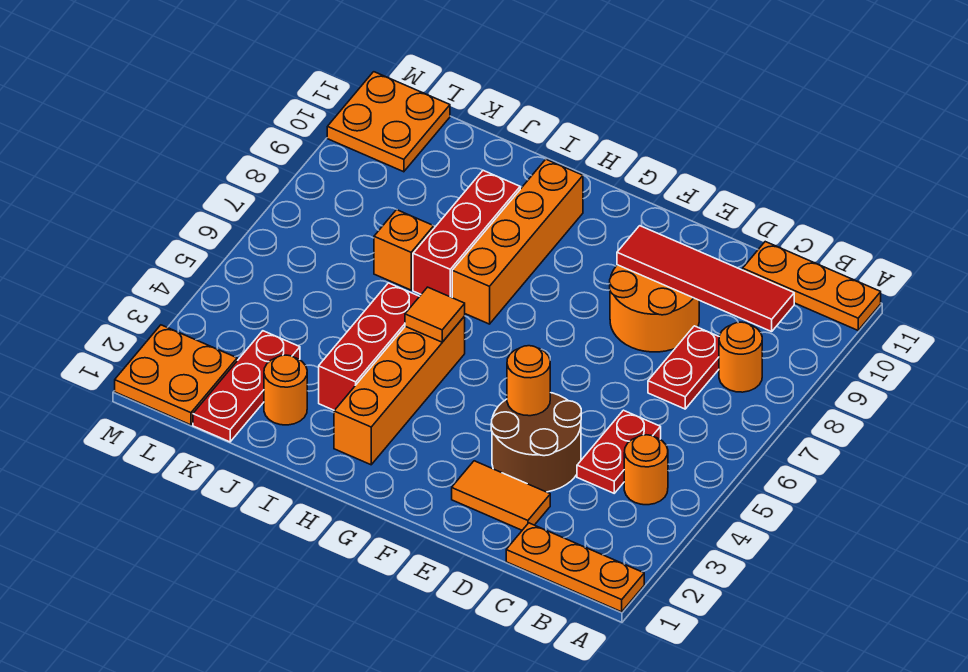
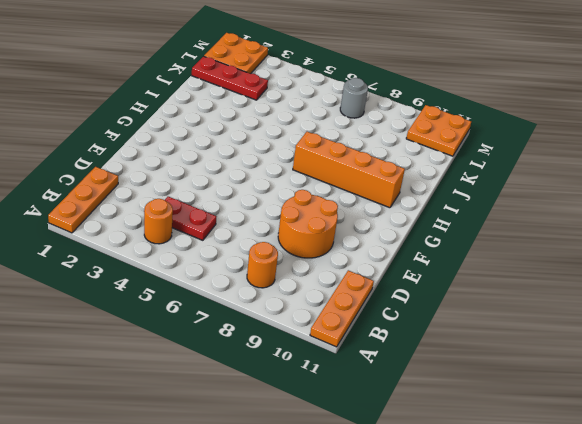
grey round brick L7 level 1 -> none
none -> red plate C7:C8 level 1
none -> orange tile D2:E2 level 1
none -> brown round brick D3:E4 level 1

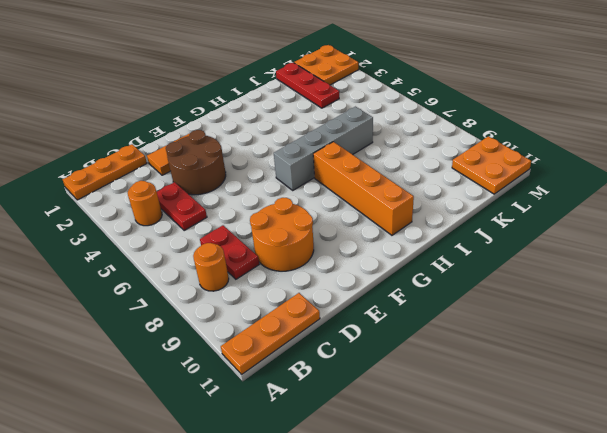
grey brick G6:J6 level 1 -> none
none -> orange brick H2:H5 level 1
none -> red brick I3:I5 level 1
none -> red brick I7:I9 level 1

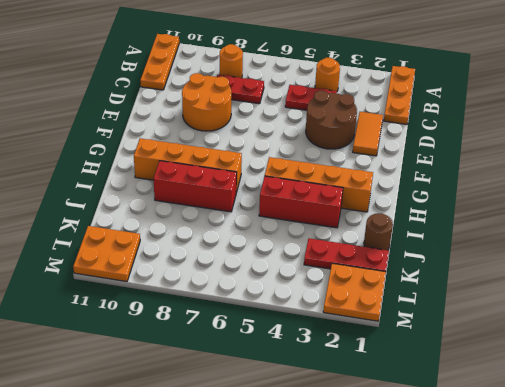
brown round brick J1 level 1 -> none
none -> orange round brick J2 level 1
none -> orange brick J7 level 1
none -> red tile B9:E9 level 2

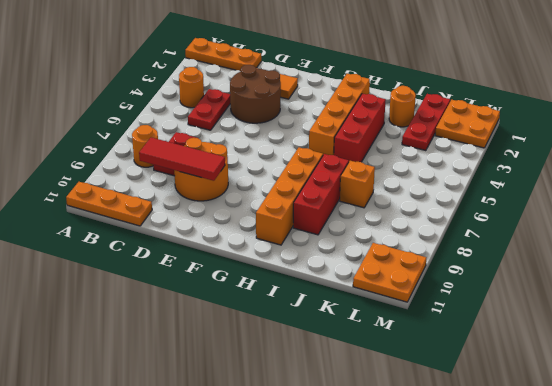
red tile C9:E9 level 2 -> red tile B9:E9 level 2
none -> orange round brick E4 level 2
none -> orange tile H5 level 2

